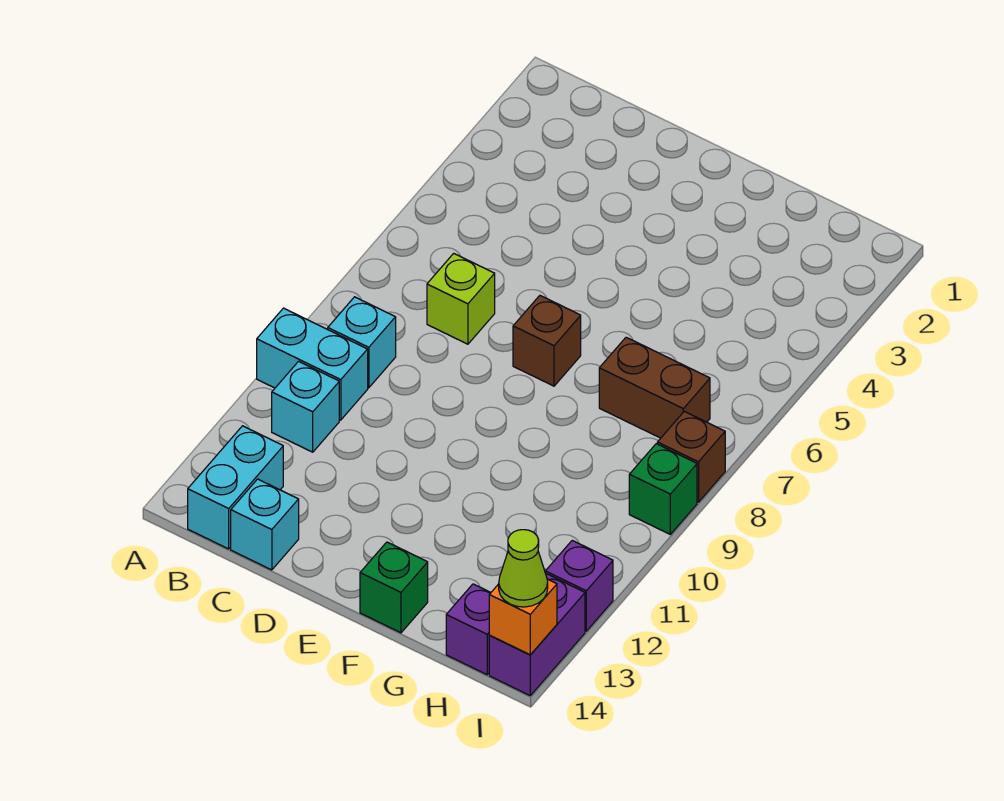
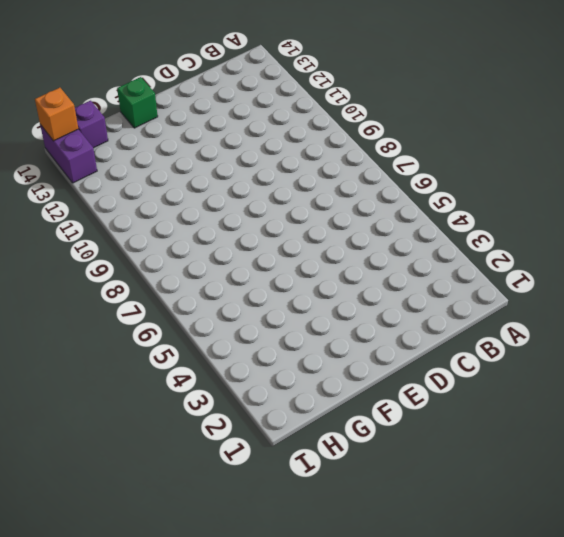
none -> cyan brick A10:B10 level 1
none -> cyan brick B9 level 1
none -> cyan brick B11 level 1

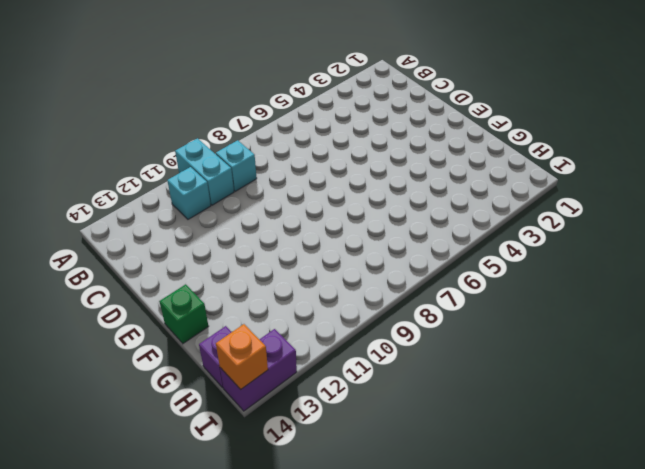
none -> cyan brick B13:B14 level 1
none -> lime brick C7 level 1
none -> cyan brick C14 level 1

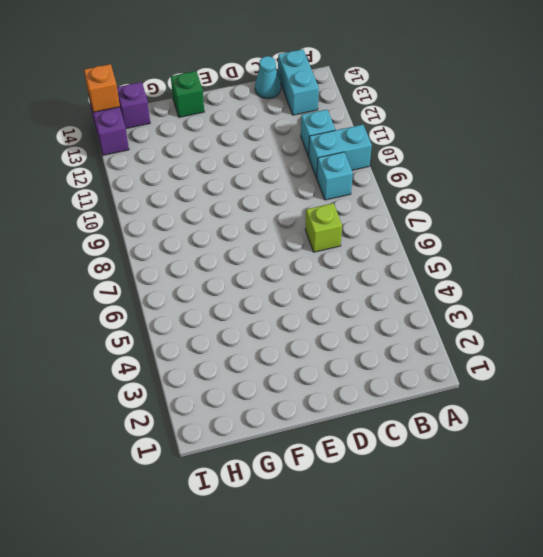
cyan cone C14 level 1 -> cyan brick C14 level 1
none -> brown brick E7 level 1
none -> brown brick G7:H7 level 1
none -> brown brick I8 level 1

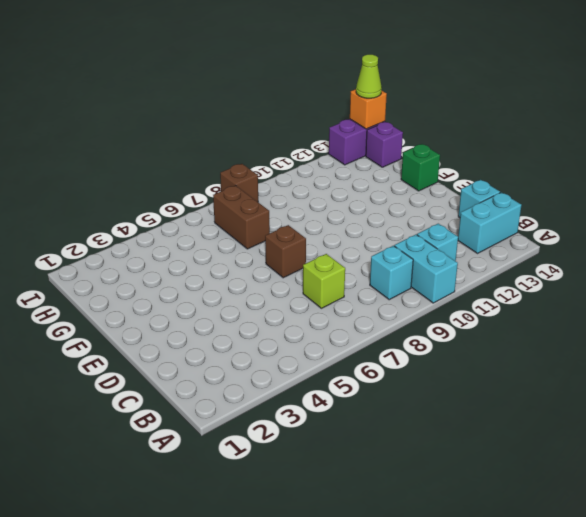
none -> green brick I9 level 1
none -> purple brick I12 level 1

